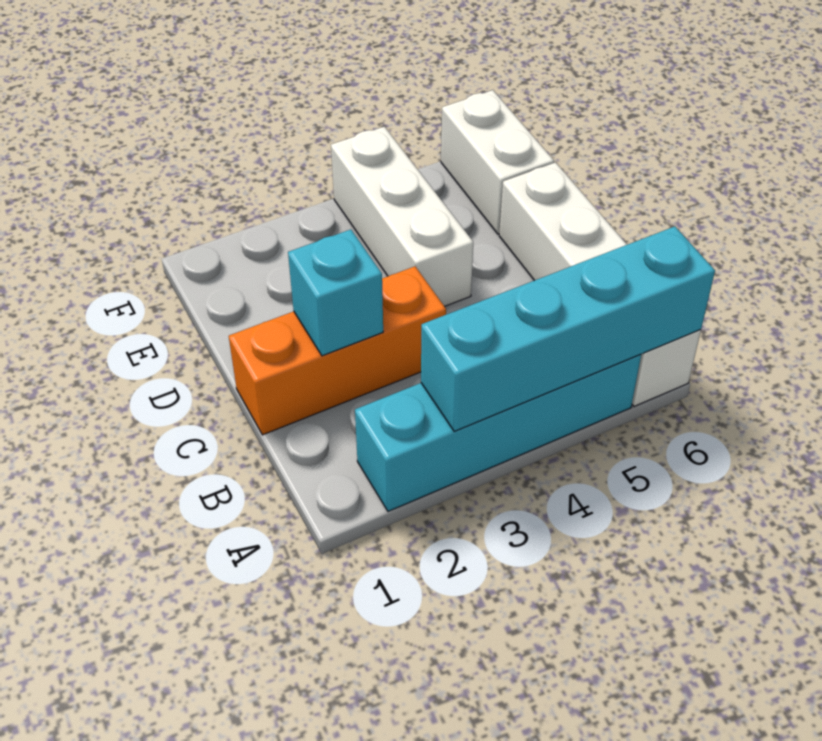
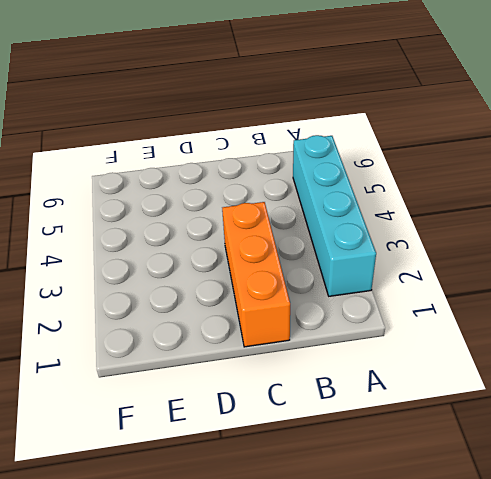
none -> white brick A6:D6 level 1
none -> white brick D4:F4 level 1

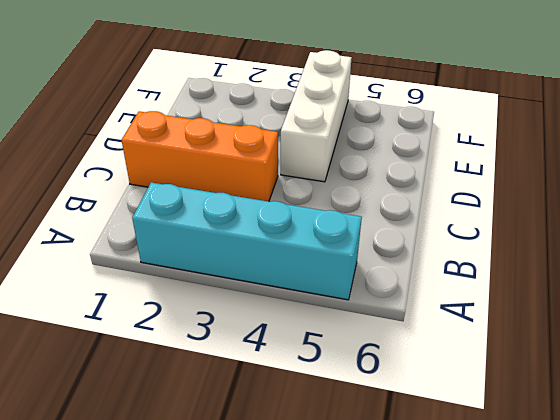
none -> white brick A6:D6 level 1
none -> white brick E6:F6 level 1

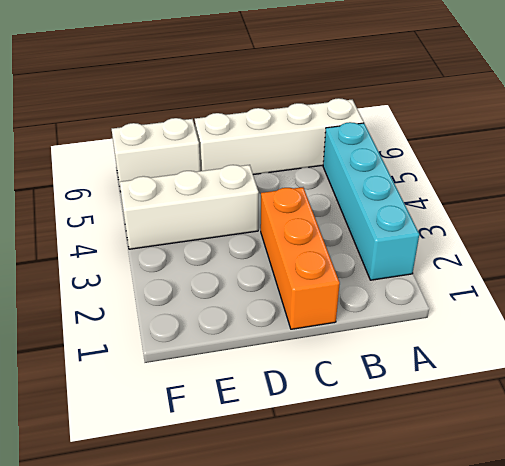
none -> cyan brick A3:A6 level 2
none -> cyan brick C2 level 2

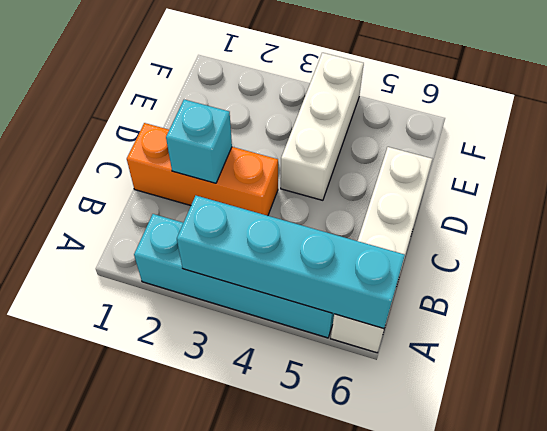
none -> white brick E6:F6 level 1

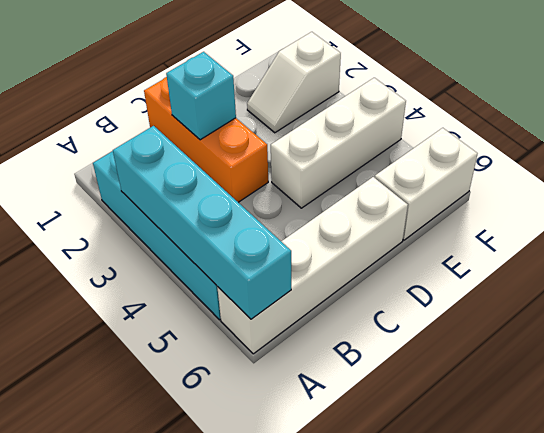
white slope E2:F2 level 1 top F -> none

